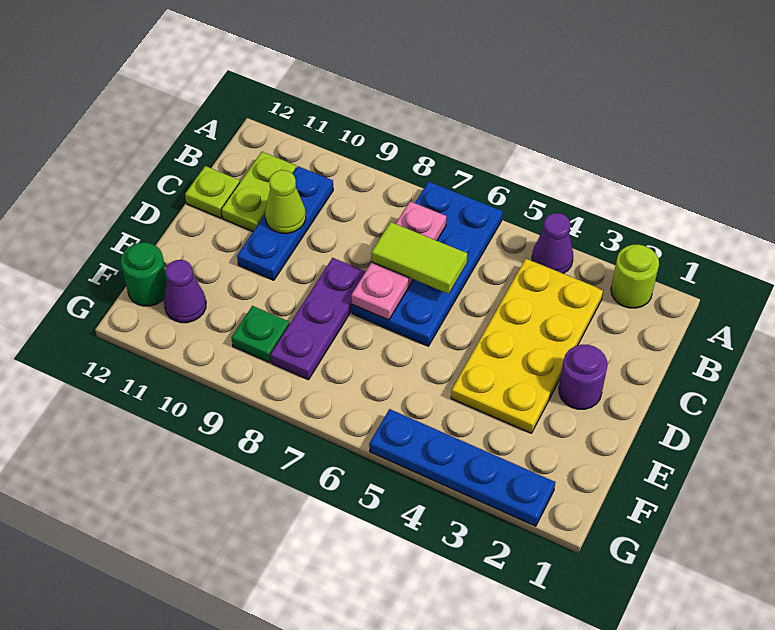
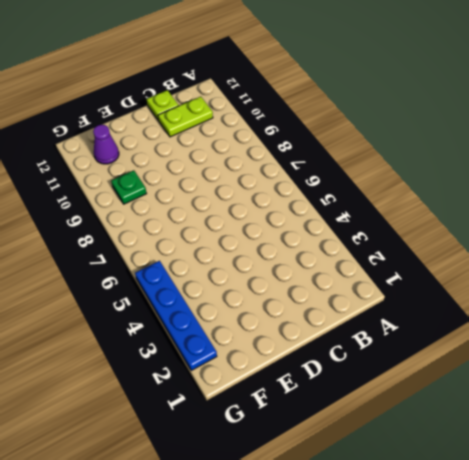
none -> lime round brick A2 level 1
none -> purple cone A4 level 1
none -> blue plate A6:D7 level 1

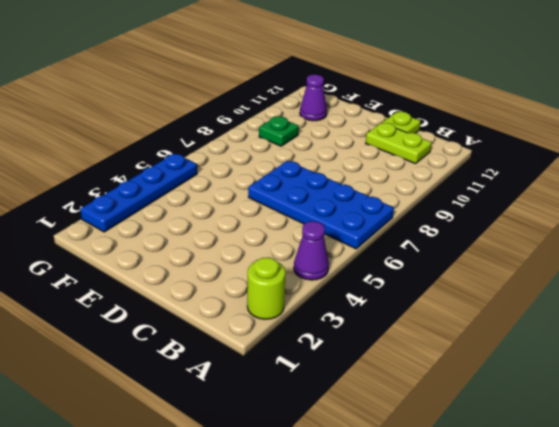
none -> yellow plate B3:E4 level 1
none -> blue plate B10:D10 level 1
none -> purple round brick D2 level 1

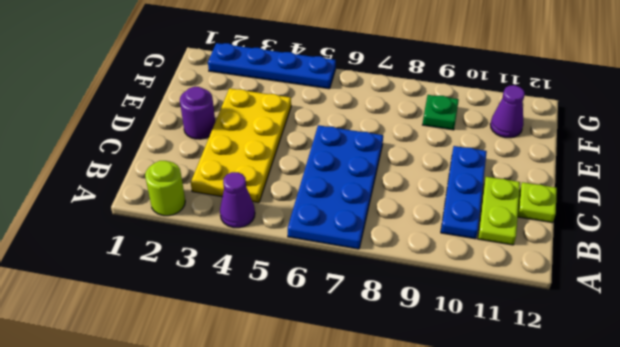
none -> purple plate D8:F8 level 1
none -> green round brick F12 level 1
none -> pink plate B7:D7 level 2

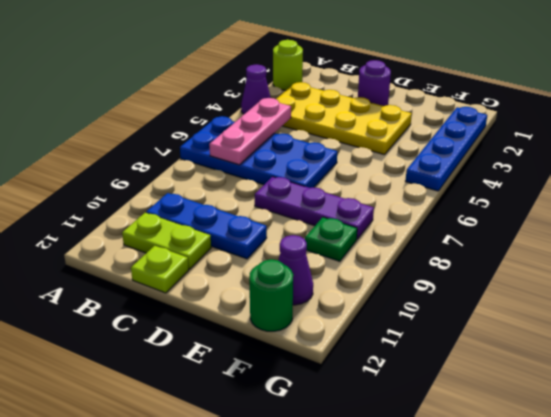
pink plate B5:B7 level 2 -> pink plate B7:D7 level 2
none -> lime cone C10 level 2
none -> lime tile C6:C7 level 3

